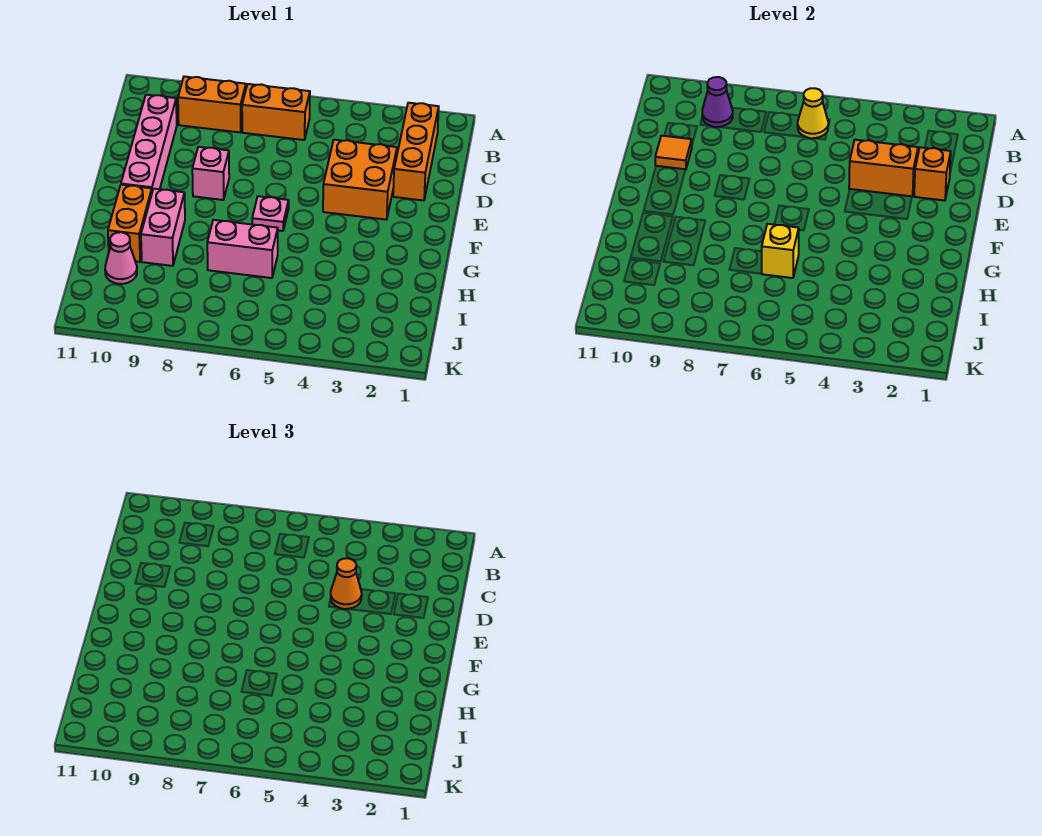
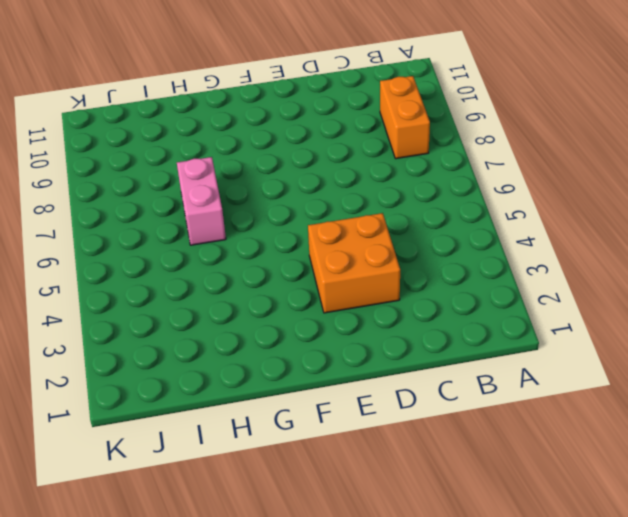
none -> orange brick B2:D2 level 1
none -> orange brick B6:B7 level 1
none -> pink brick C10:F10 level 1

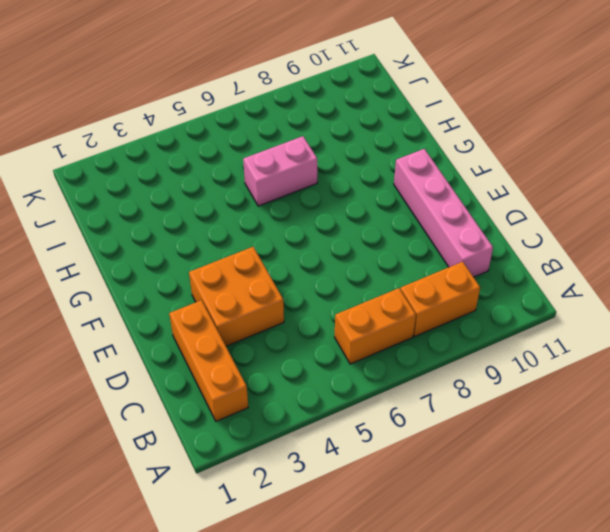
none -> pink brick E8 level 1
none -> pink plate F6 level 1
none -> pink brick G9:H9 level 1

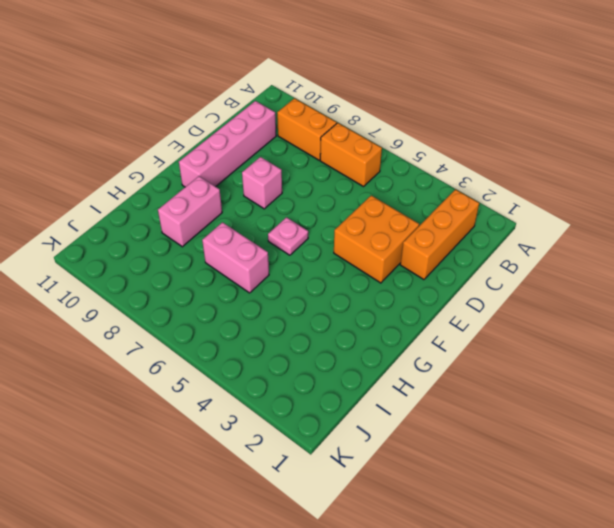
none -> orange brick G10:H10 level 1
none -> pink cone I10 level 1
none -> yellow cone B6 level 2

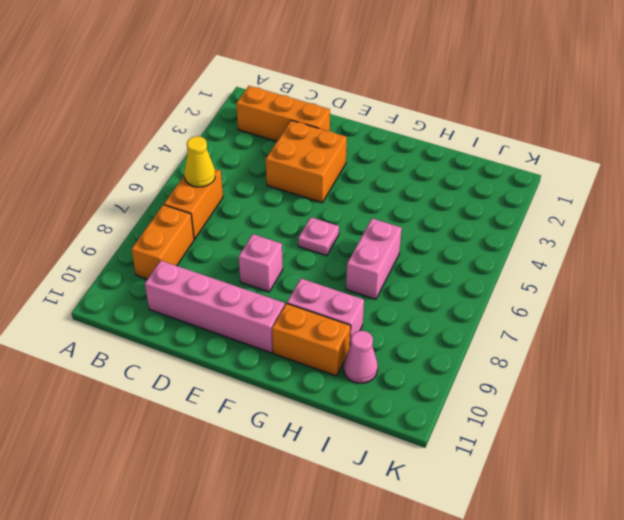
none -> purple cone B9 level 2
none -> orange brick D2 level 2
none -> orange brick D3:D4 level 2

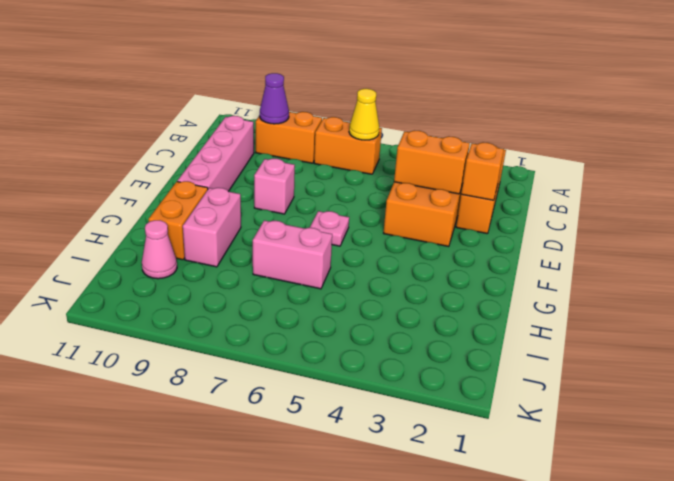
none -> orange tile D10 level 2
none -> yellow brick H6 level 2
none -> orange cone D4 level 3

